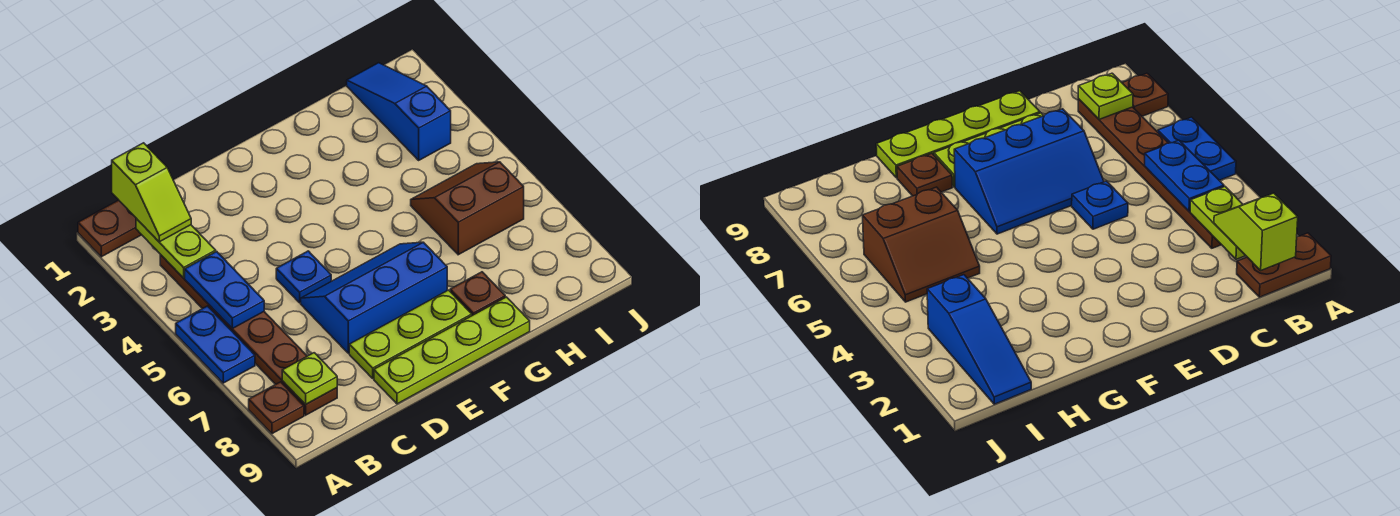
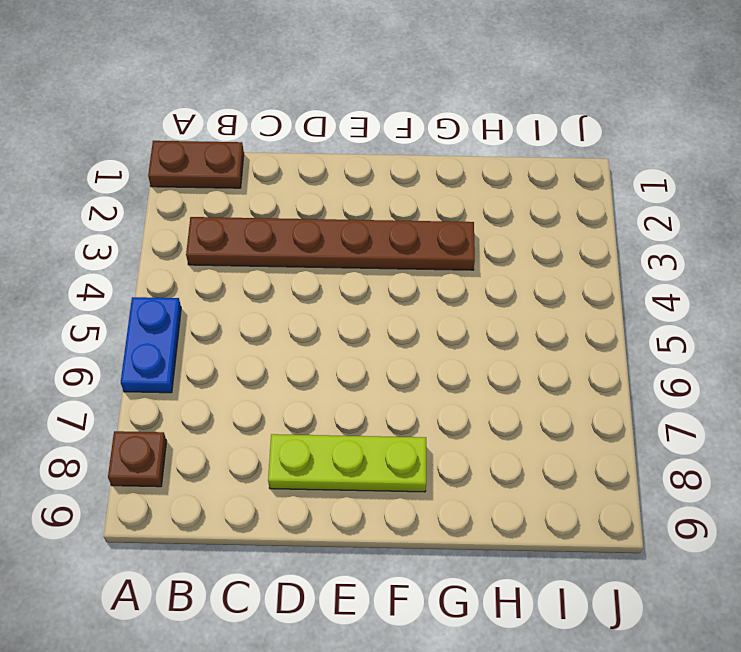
brown plate B3:G3 level 1 -> brown plate B3:B8 level 1
none -> blue plate D5 level 1
none -> blue slope D6:F7 level 1 top 7
none -> lime plate D9:G9 level 1

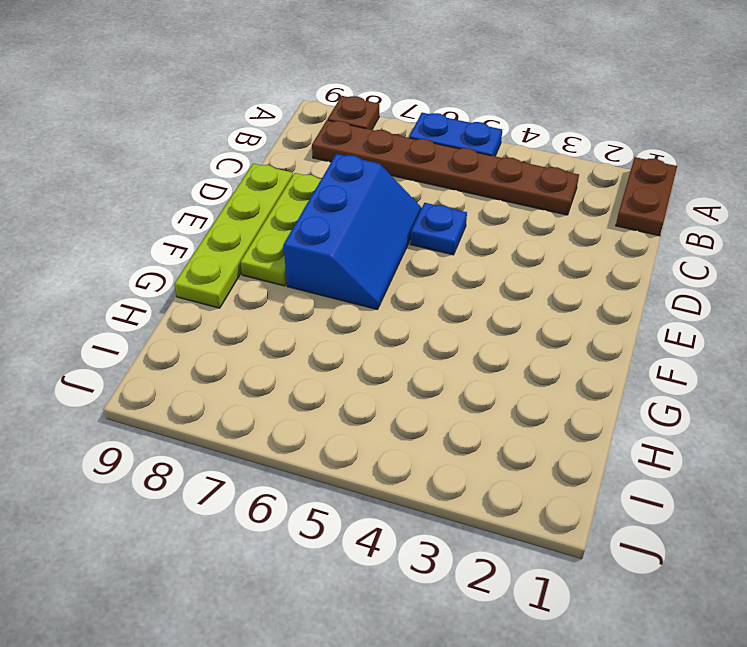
none -> brown plate G8 level 1
none -> brown slope H5:I6 level 1 top 6
none -> blue slope I1:I3 level 1 top 3

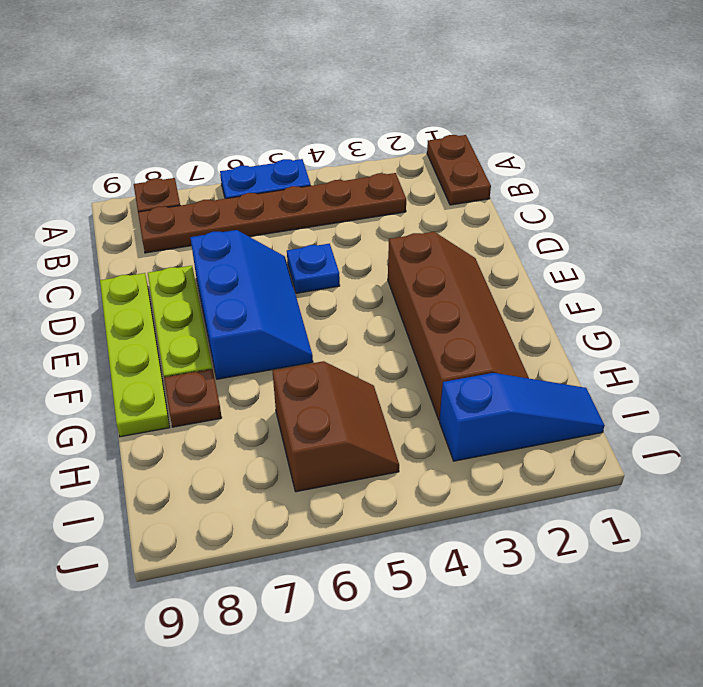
brown slope E2:H3 level 1 top 3 -> none
none -> lime plate B2:B3 level 2
none -> blue plate B4:B5 level 2
none -> lime plate B8 level 2

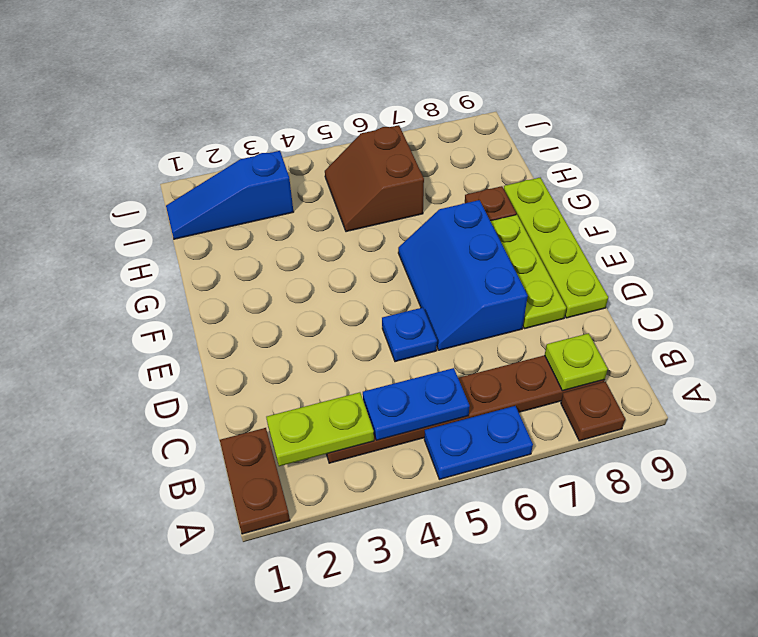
none -> lime slope B1:B2 level 3 top 1

